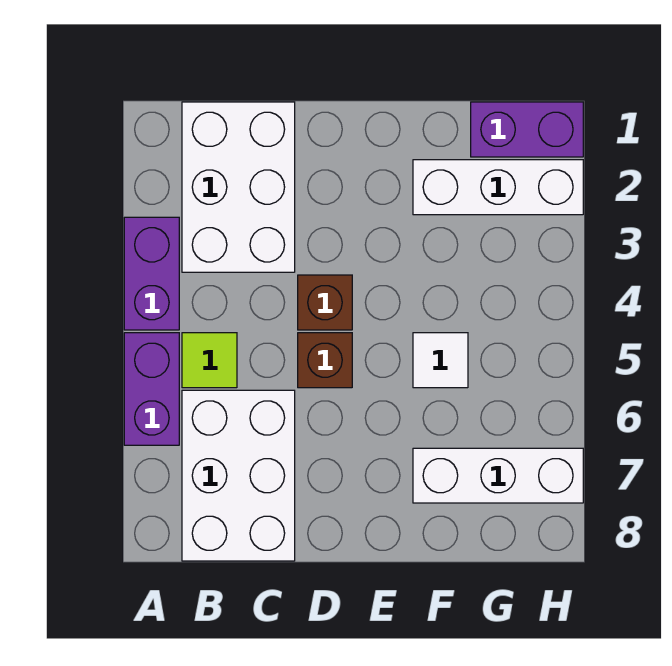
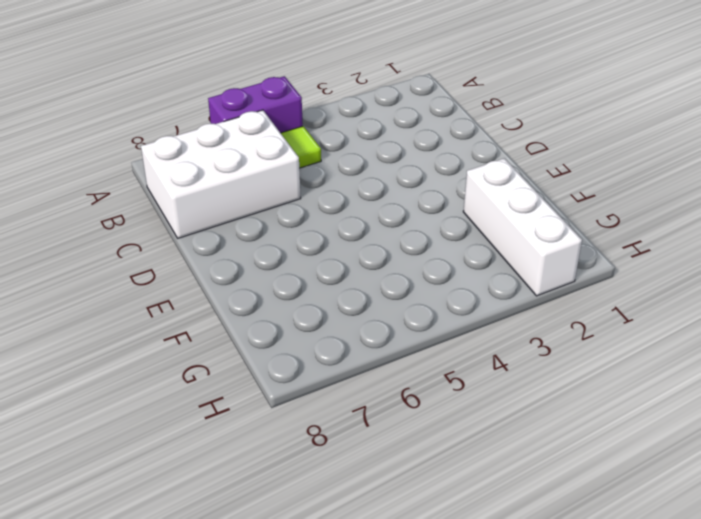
none -> purple brick A3:A4 level 1
none -> white brick B1:C3 level 1

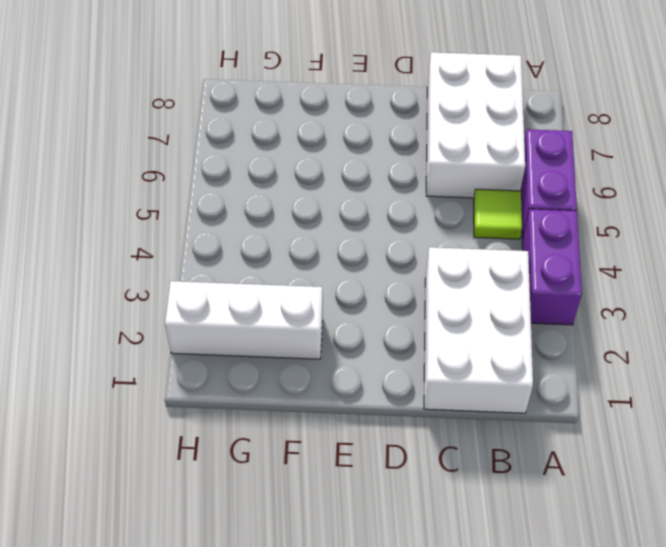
none -> brown brick D4 level 1
none -> brown brick D5 level 1

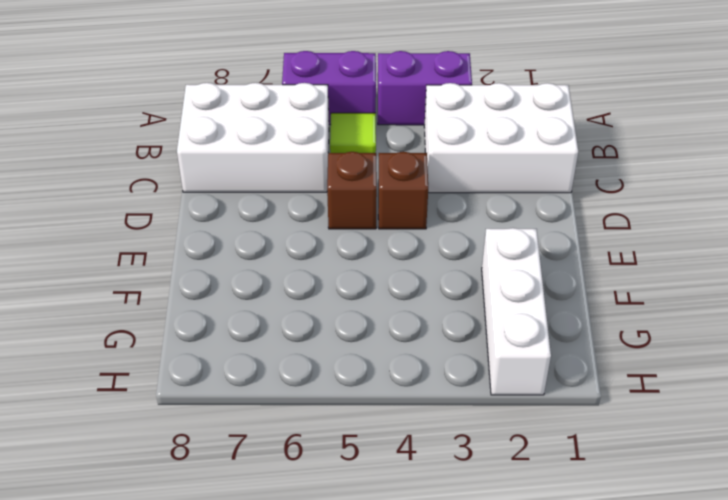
none -> white tile F5 level 1
none -> white brick F7:H7 level 1

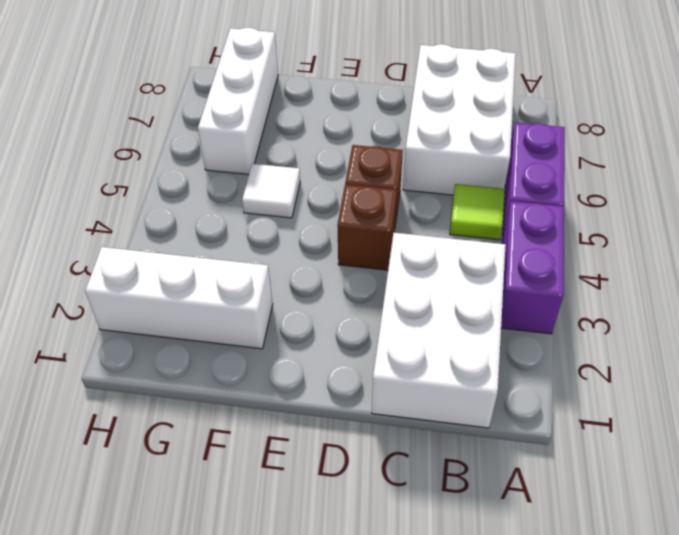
white brick G6:G8 level 1 -> white brick F7:H7 level 1
none -> purple brick G1:H1 level 1

